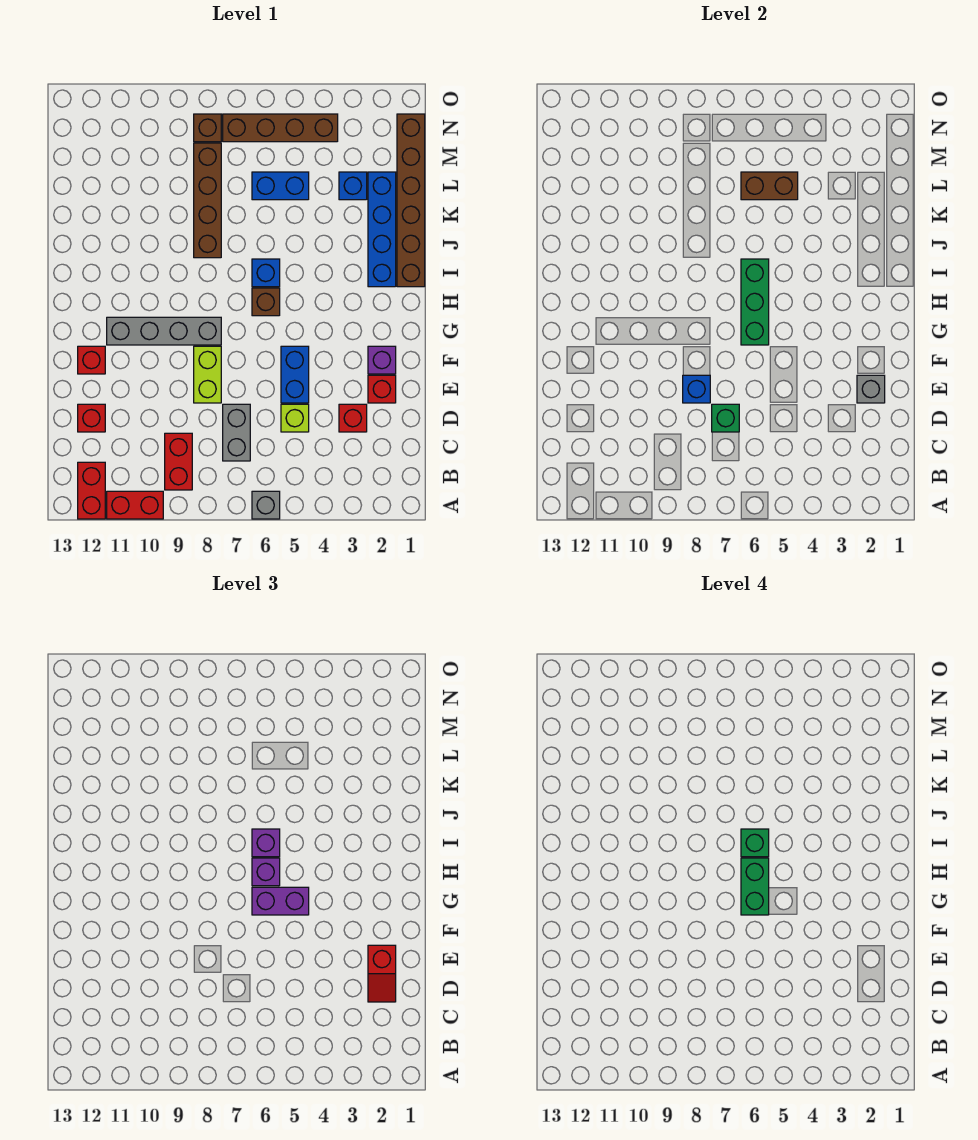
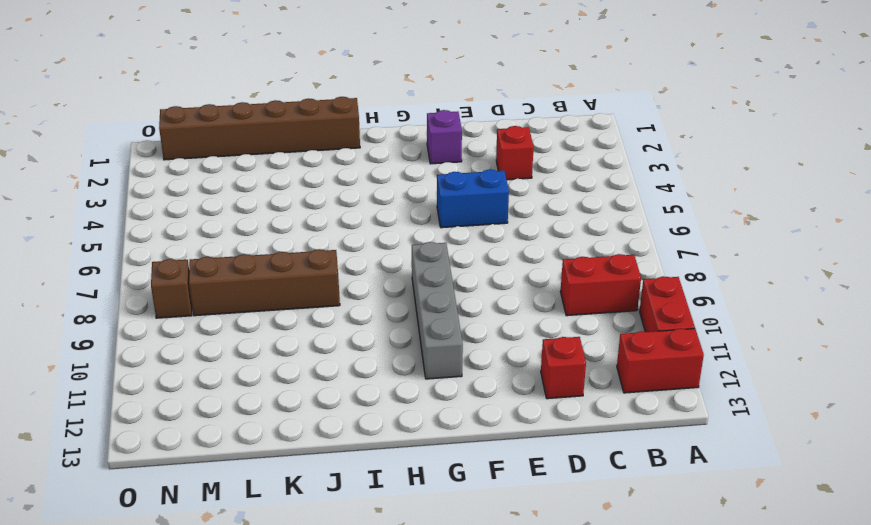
none -> grey brick A6 level 1
none -> grey brick C7:D7 level 1
none -> lime brick D5 level 1
none -> red brick E2 level 1

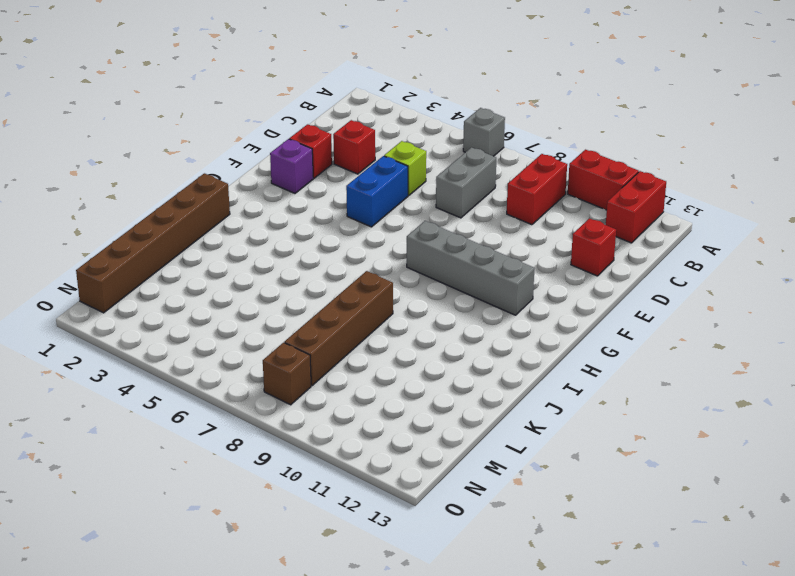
none -> lime brick E8:F8 level 1
none -> red brick F12 level 1
none -> brown brick H6 level 1
none -> blue brick I2:L2 level 1

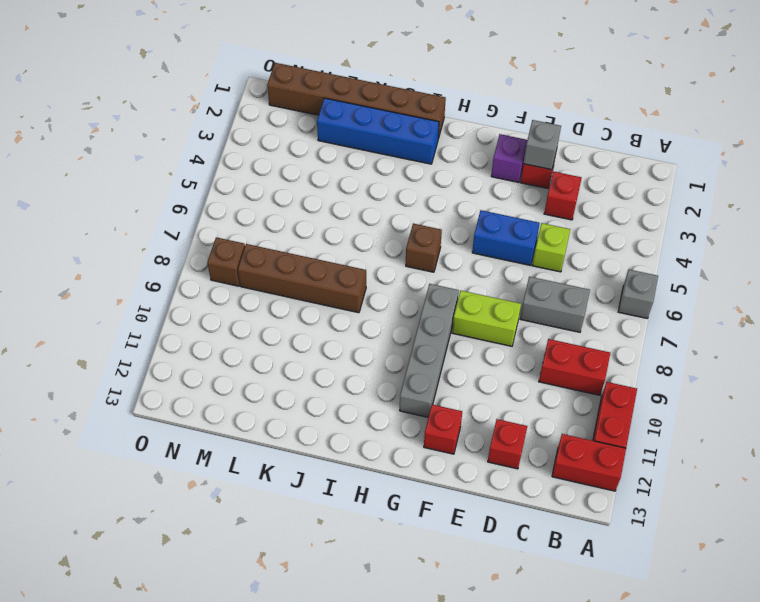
none -> blue brick I6 level 1
none -> blue brick L3 level 1
none -> blue brick L5:L6 level 1
none -> brown brick N4:N7 level 1

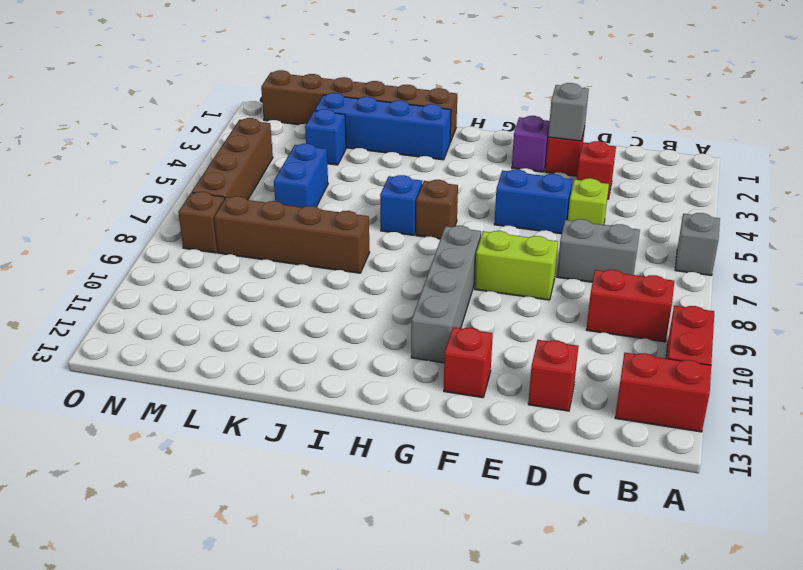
none -> green brick D7 level 2
none -> blue brick E8 level 2
none -> green brick G6:I6 level 2
none -> brown brick L5:L6 level 2

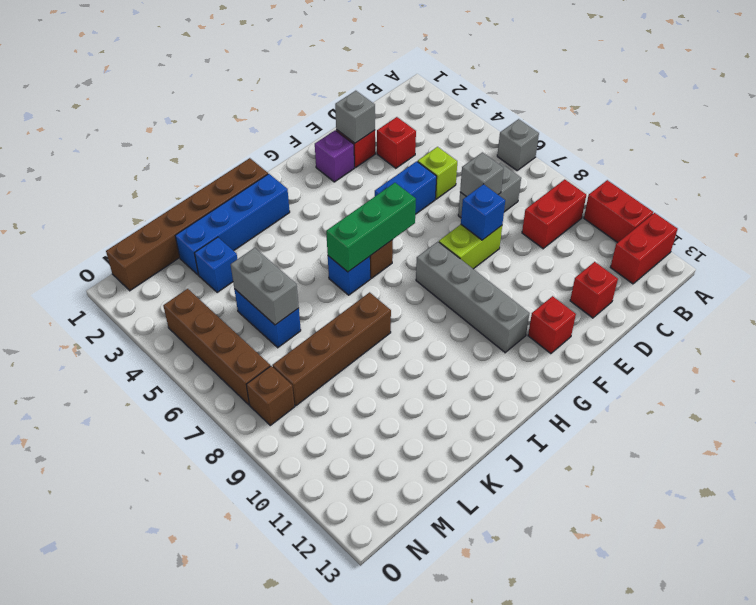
grey brick D7 level 2 -> green brick D7 level 2
grey brick L5:L6 level 2 -> brown brick L5:L6 level 2
none -> red slope D2:E2 level 3 top E
none -> purple brick G5:G6 level 3
none -> purple brick H6 level 3
none -> purple brick I6 level 3

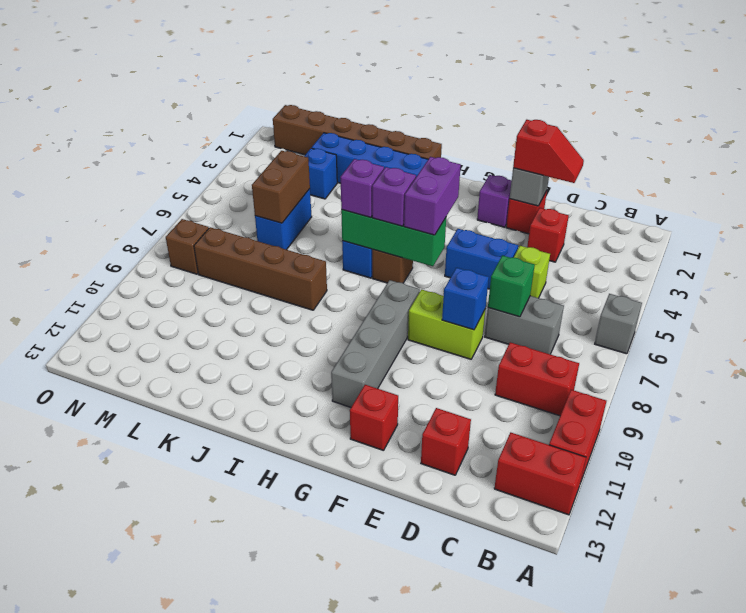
none -> brown brick N4:N7 level 1
none -> green brick G6:H6 level 4
none -> green brick I6 level 4

